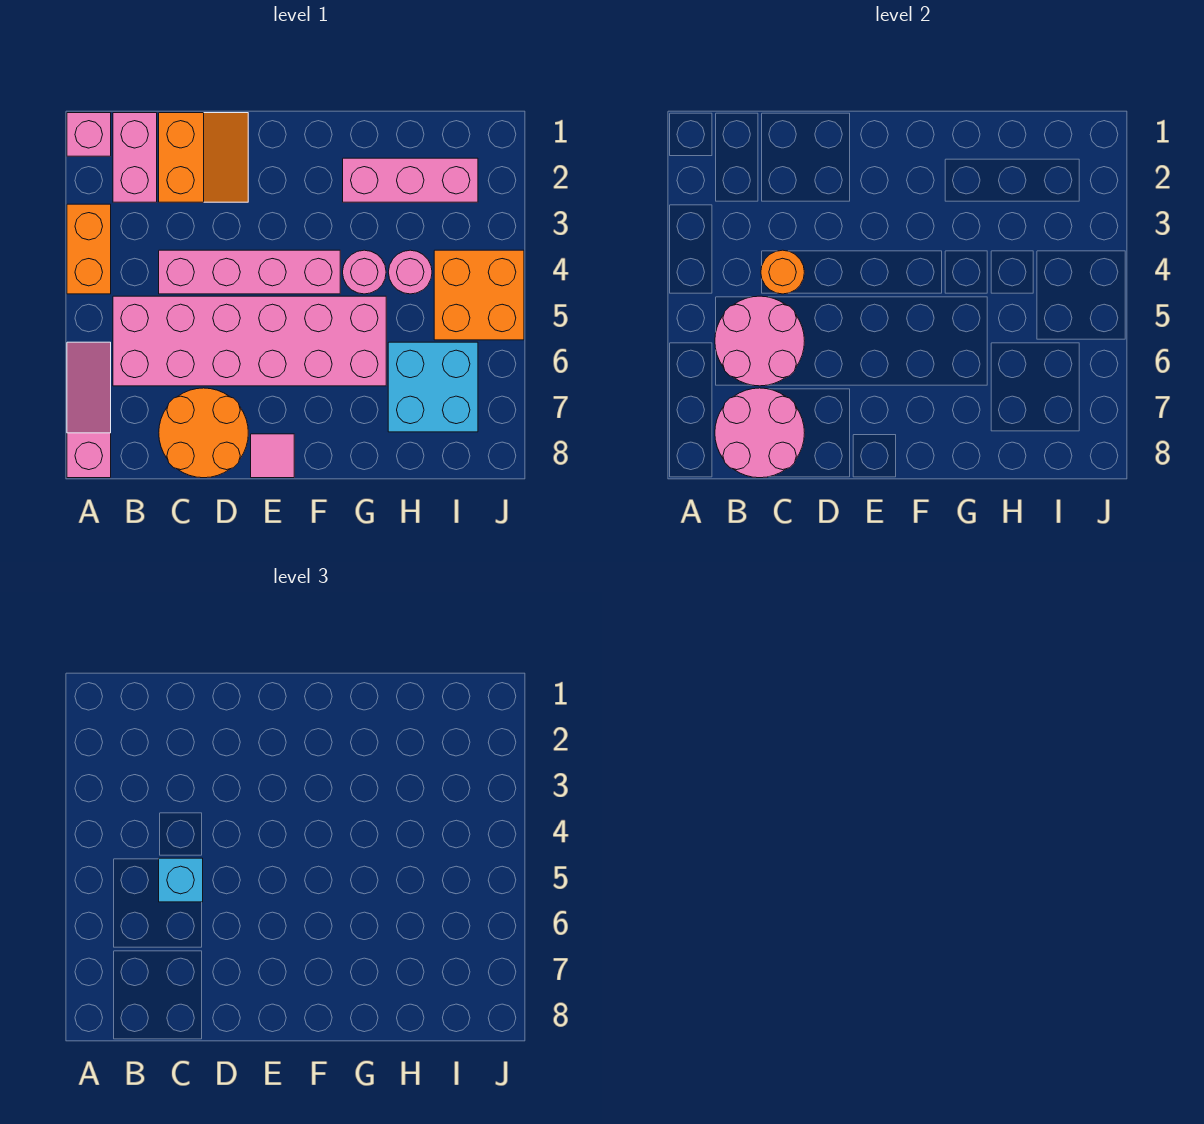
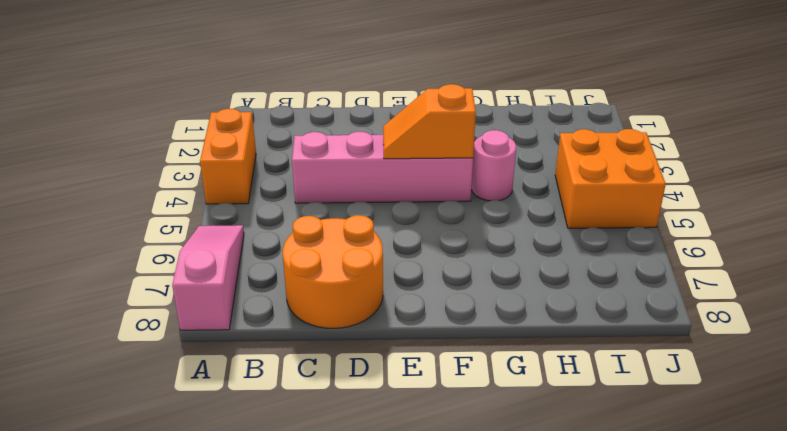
orange slope E4:F4 level 2 top F -> none
none -> pink brick A1 level 1
none -> pink brick B1:B2 level 1
none -> pink brick B5:G6 level 1

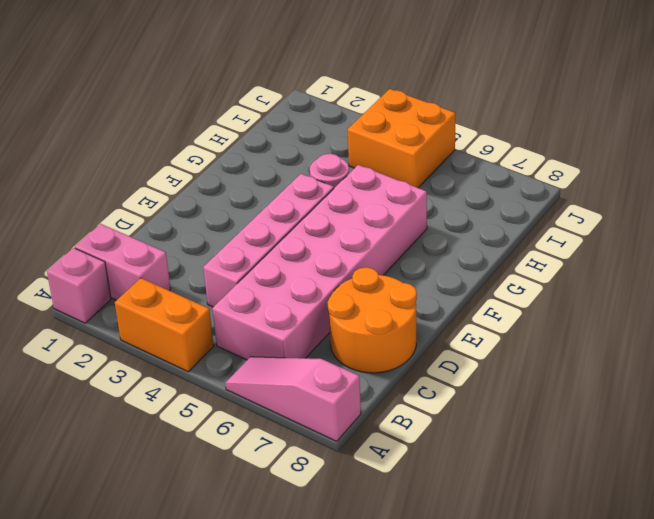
none -> orange slope C1:D2 level 1 top C
none -> pink tile E8 level 1
none -> pink brick G2:I2 level 1

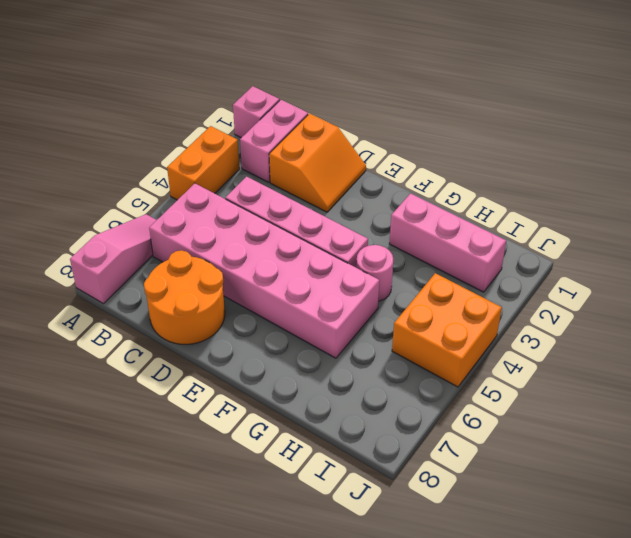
none -> pink tile E8 level 1
none -> pink round brick H4 level 1
none -> cyan brick H6:I7 level 1

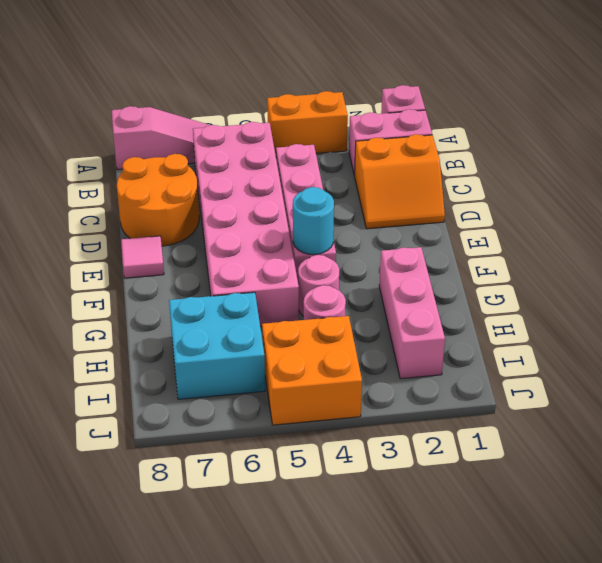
cyan round brick F4 level 2 -> none
none -> pink round brick B5:C6 level 2
none -> pink round brick B7:C8 level 2
none -> orange round brick C4 level 2

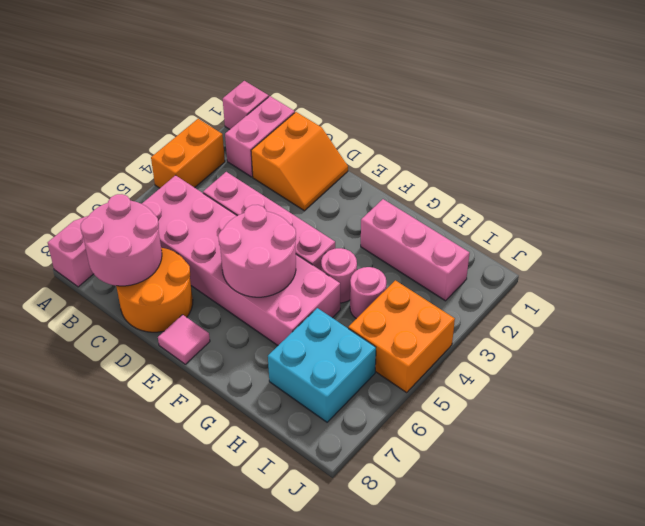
pink round brick E5:F6 level 2 -> pink round brick B5:C6 level 2
none -> orange round brick C4 level 2
none -> cyan brick C5 level 3

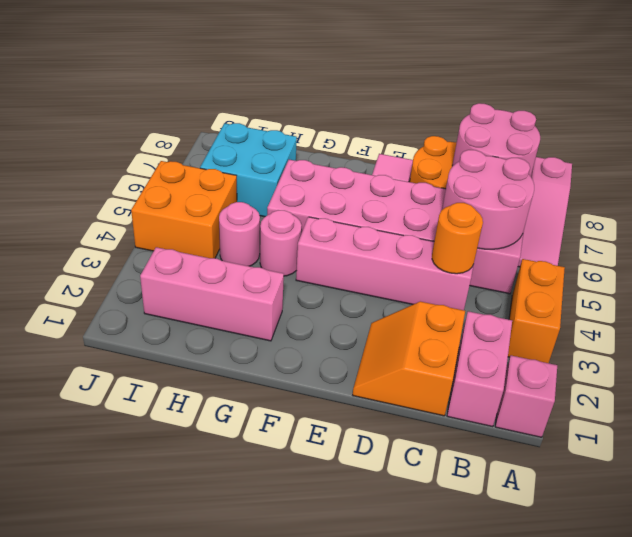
none -> cyan brick C5 level 3

